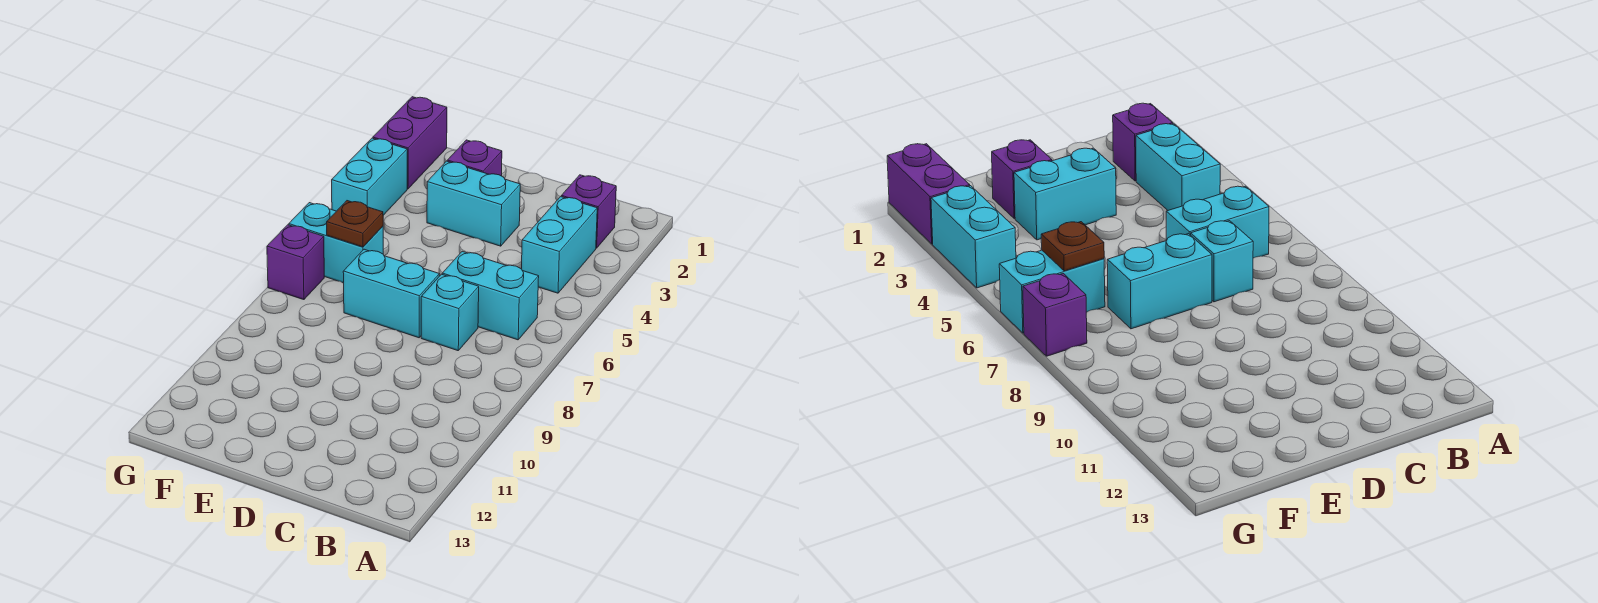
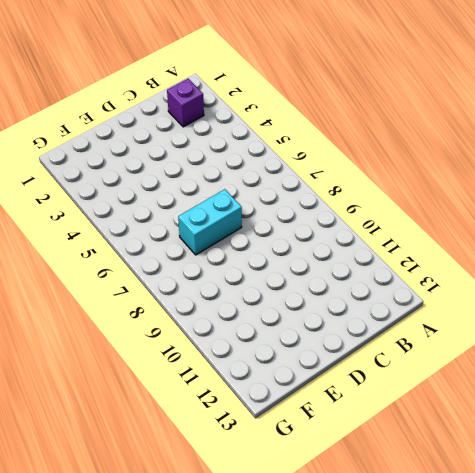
none -> cyan brick B3:B4 level 1
none -> cyan brick B6:C6 level 1
none -> cyan brick C7 level 1

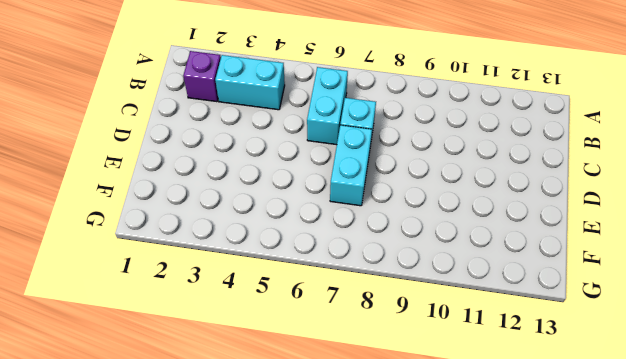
none -> cyan brick D3:E3 level 1
none -> purple brick E2 level 1
none -> cyan brick F6:G6 level 1

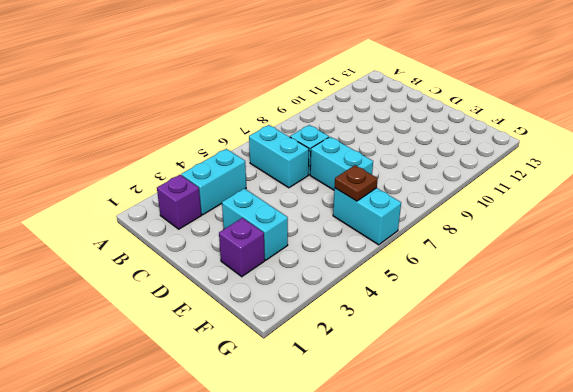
none -> purple brick G1:G2 level 1
none -> cyan brick G3:G4 level 1
none -> purple brick G7 level 1

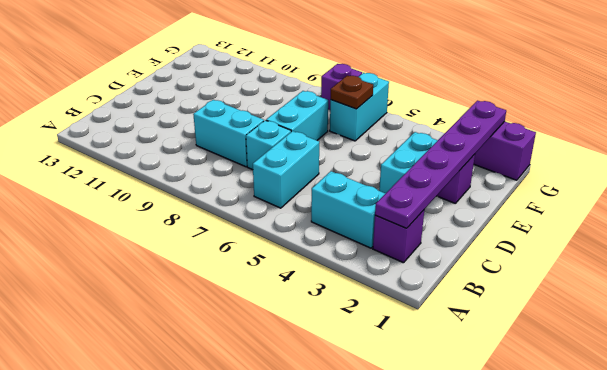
purple plate B2:G2 level 2 -> none
cyan brick C8:C9 level 1 -> cyan brick G3:G4 level 1

